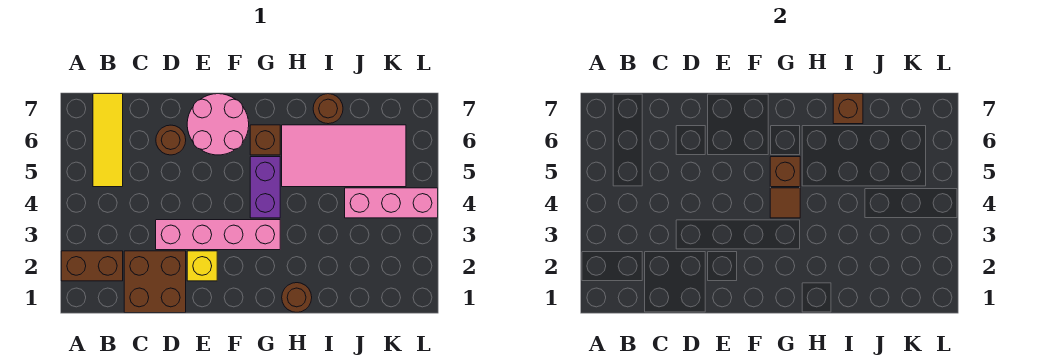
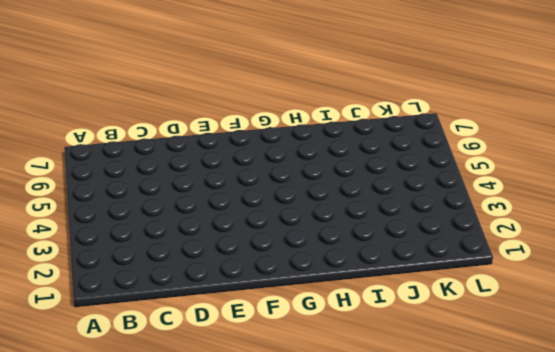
none -> brown brick A2:B2 level 1
none -> yellow tile B5:B7 level 1
none -> brown brick C1:D2 level 1

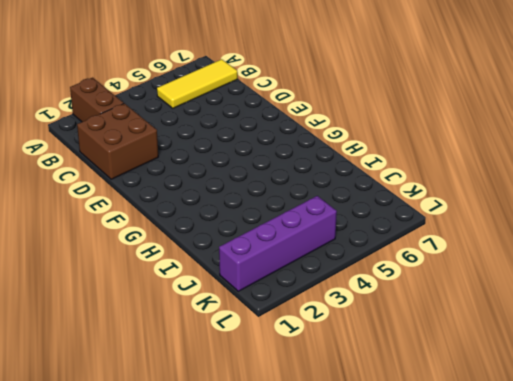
purple brick K1:K4 level 1 -> pink brick J4:L4 level 1
none -> pink brick D3:G3 level 1
none -> brown round brick D6 level 1
none -> yellow brick E2 level 1

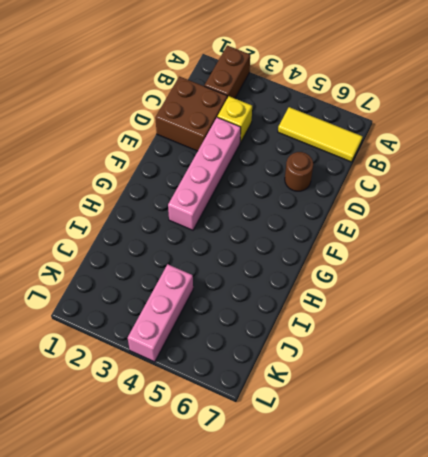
yellow brick C3 level 1 -> yellow brick E2 level 1
none -> pink round brick E6:F7 level 1
none -> purple brick G4:G5 level 1
none -> brown brick G6 level 1

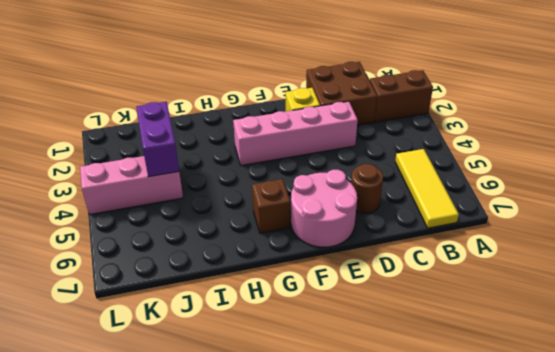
purple brick J3:J4 level 2 -> purple brick G4:G5 level 1
none -> brown round brick H1 level 1
none -> pink tile H5:K6 level 1
none -> brown round brick I7 level 1

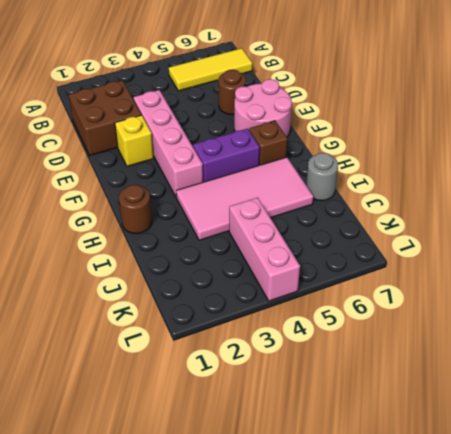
pink tile H3:I6 level 1 -> pink tile H5:K6 level 1
grey round brick I7 level 1 -> brown round brick I7 level 1
none -> brown brick A2:B2 level 1
none -> brown tile G4 level 2
none -> brown brick G5 level 2

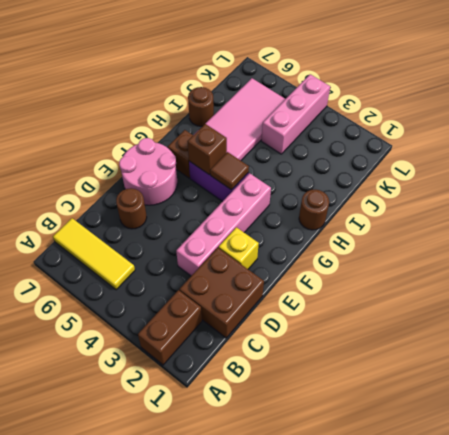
none -> brown brick I7 level 2

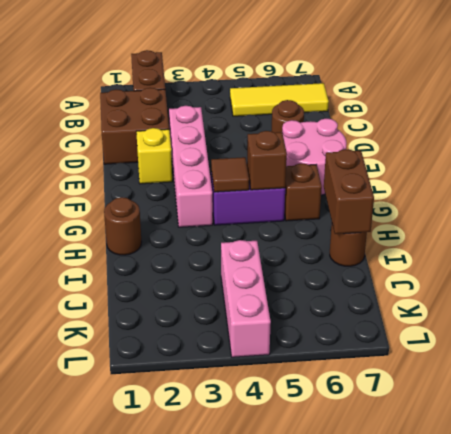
brown brick H7:I7 level 2 -> brown brick I7 level 2
none -> pink tile H5:K6 level 1

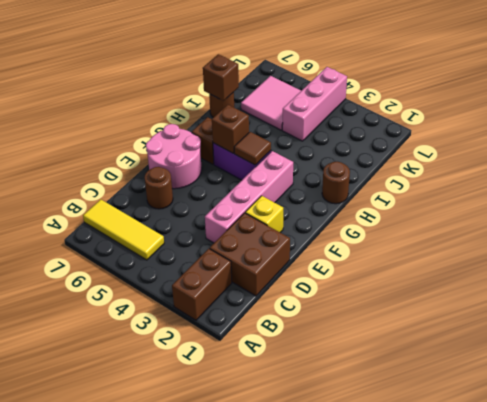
pink tile J5:K6 level 1 -> pink tile H5:K6 level 1

